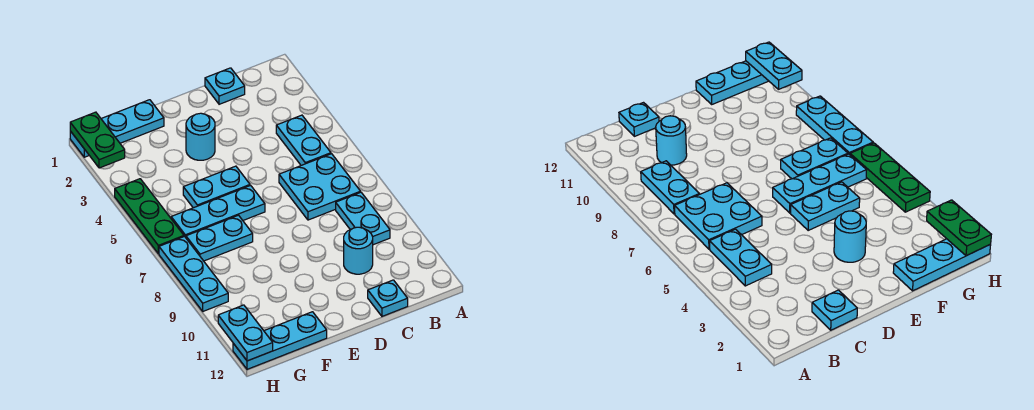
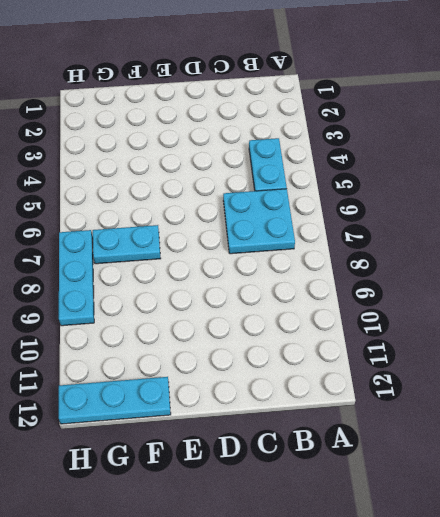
none -> cyan plate B8:B9 level 1
none -> cyan plate C1 level 1
none -> cyan round brick C10 level 1

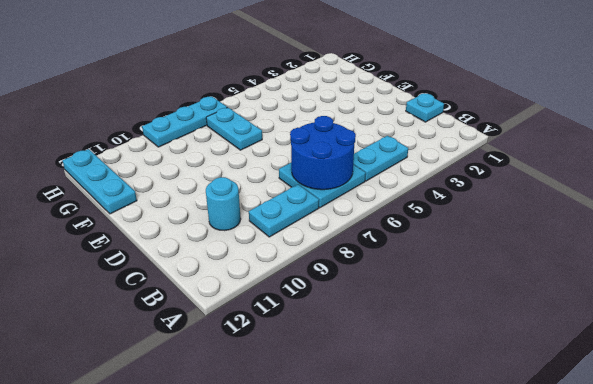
blue round brick B6:C7 level 2 -> none
none -> cyan plate C12 level 1
none -> cyan round brick E3 level 1
none -> cyan plate E5:F5 level 1

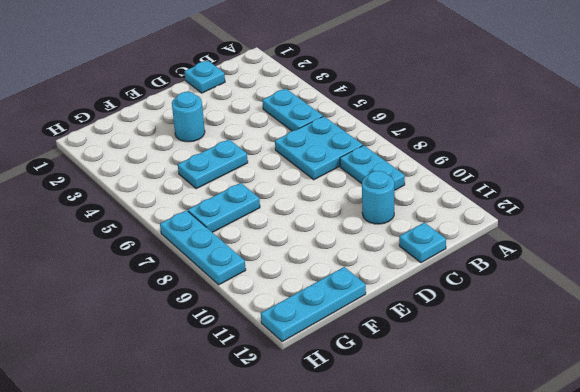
none -> cyan plate E6:G6 level 1
none -> cyan plate F1:H1 level 1
none -> green plate H4:H6 level 1

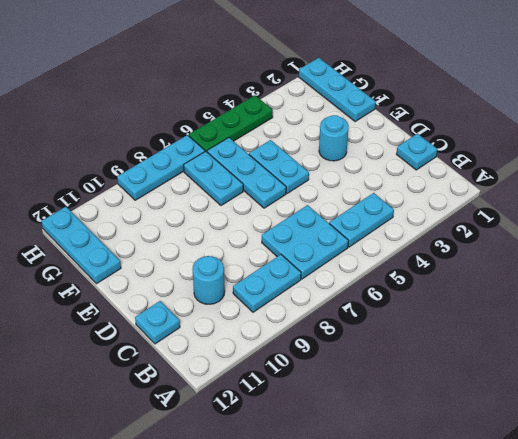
none -> green plate H1:H2 level 2
none -> cyan plate H11:H12 level 2

